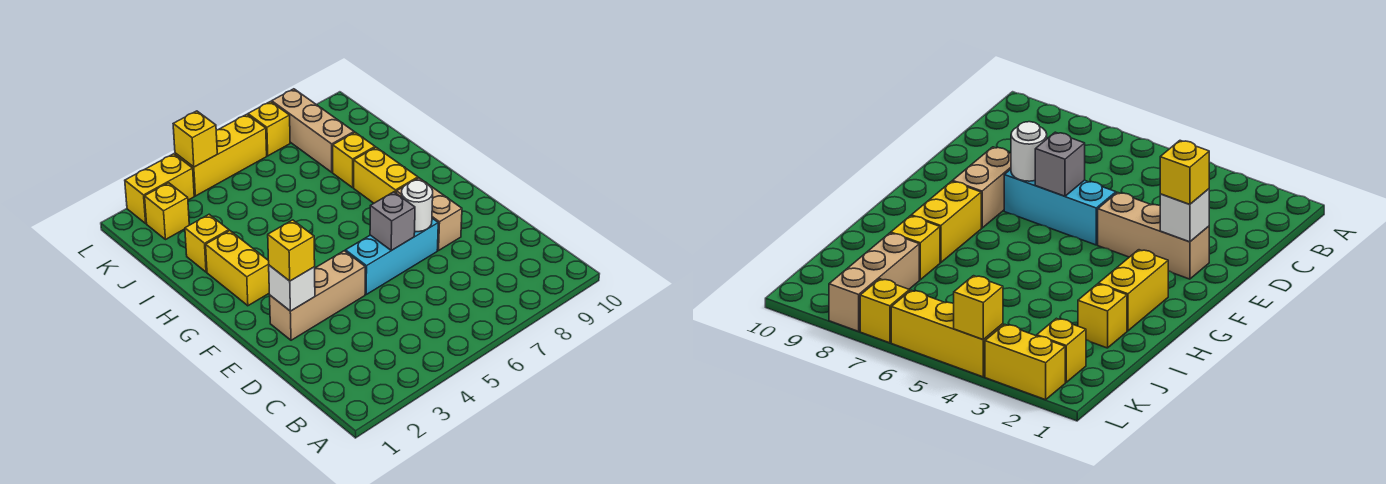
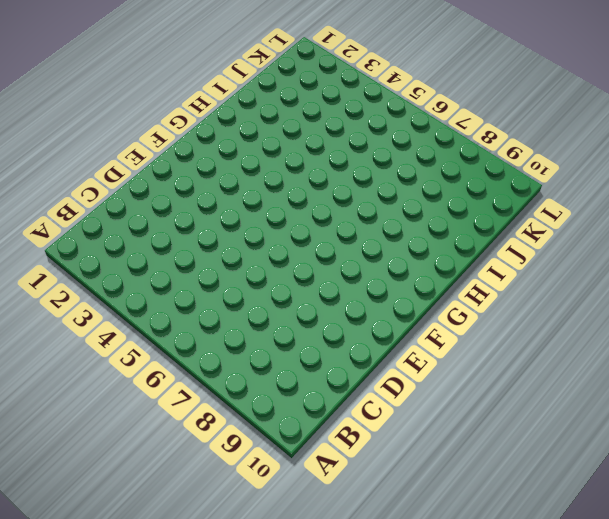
none -> tan brick E2:E4 level 1
none -> cyan brick E5:E7 level 1
none -> tan brick E8:F8 level 1

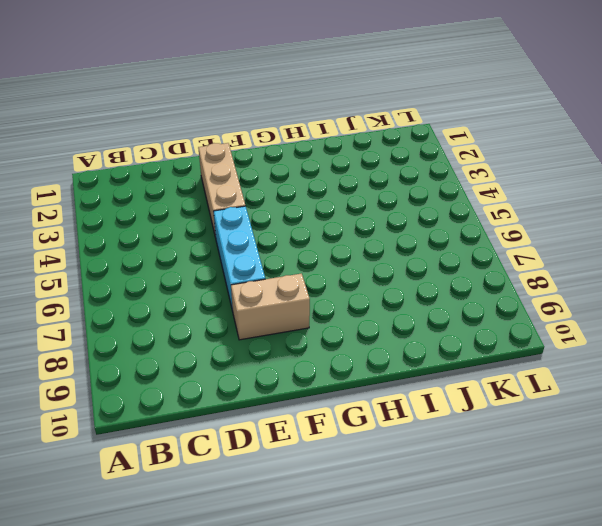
none -> yellow brick G2:H2 level 1
none -> yellow brick G8:H8 level 1
none -> yellow brick I2 level 1

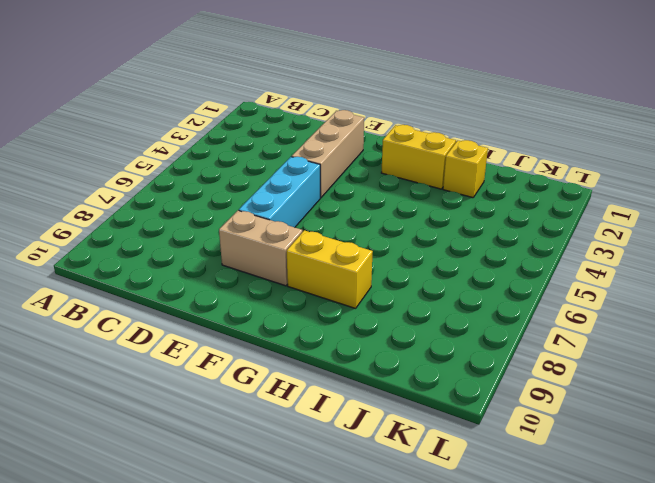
none -> yellow brick I8 level 1
none -> tan brick J8:L8 level 1
none -> yellow brick K2 level 1

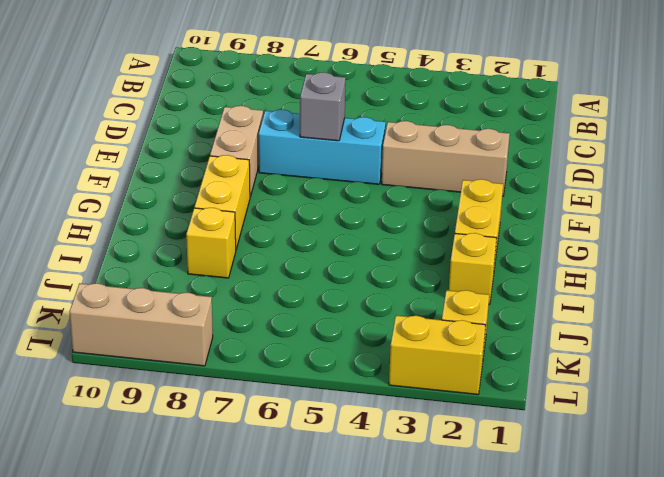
tan brick L8:L10 level 1 -> tan brick J8:L8 level 1
none -> yellow brick L4:L6 level 1
none -> yellow brick L7 level 1
none -> white brick E2 level 2

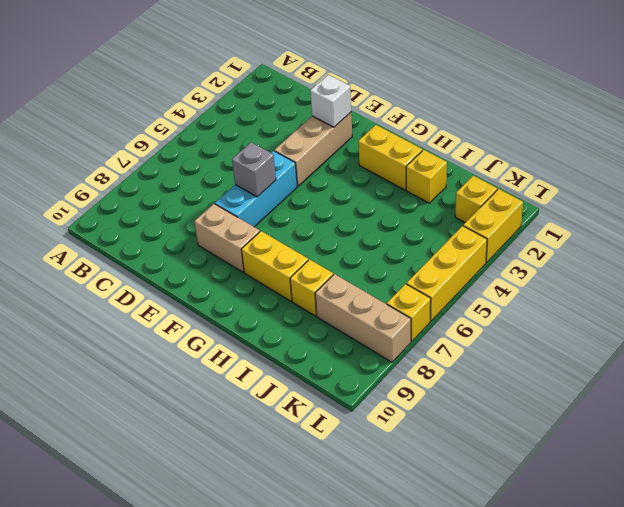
none -> white round brick E7 level 2
none -> yellow brick L4 level 2
none -> yellow brick E2 level 3

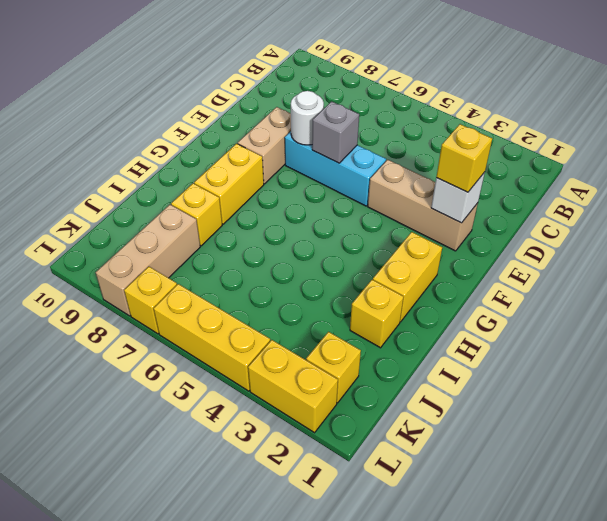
none -> yellow brick L4 level 2

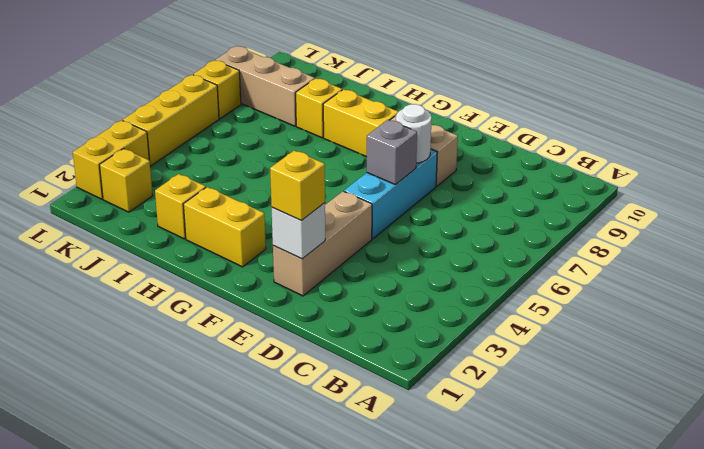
none -> yellow brick L4 level 2

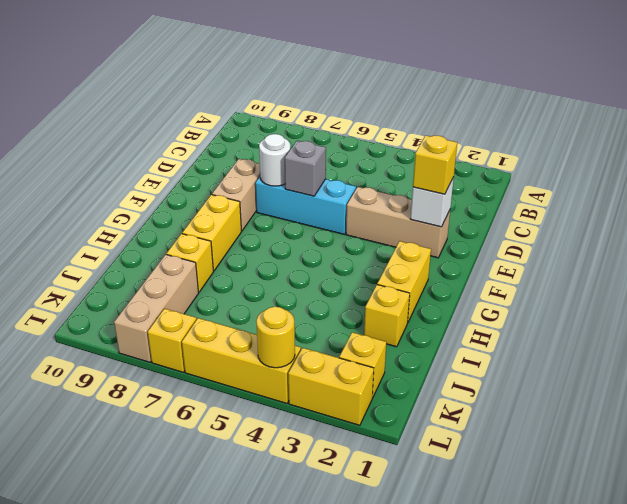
yellow round brick L4 level 2 -> yellow brick L4 level 2

